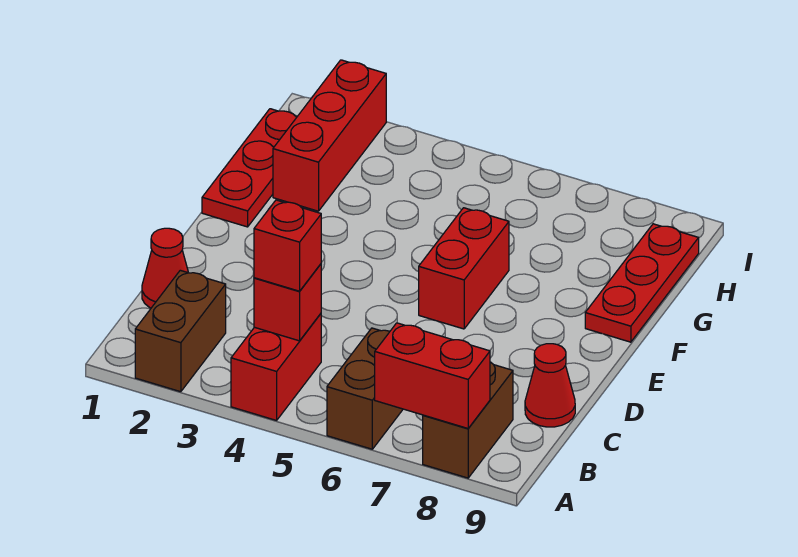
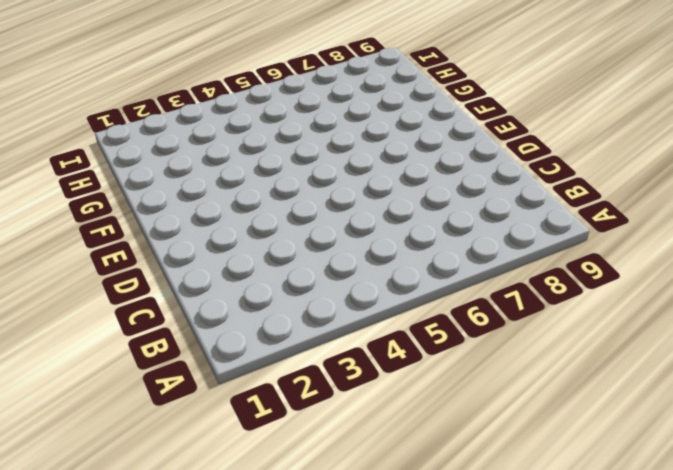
none -> brown brick A2:B2 level 1
none -> red brick A4:B4 level 1
none -> brown brick A6:B6 level 1

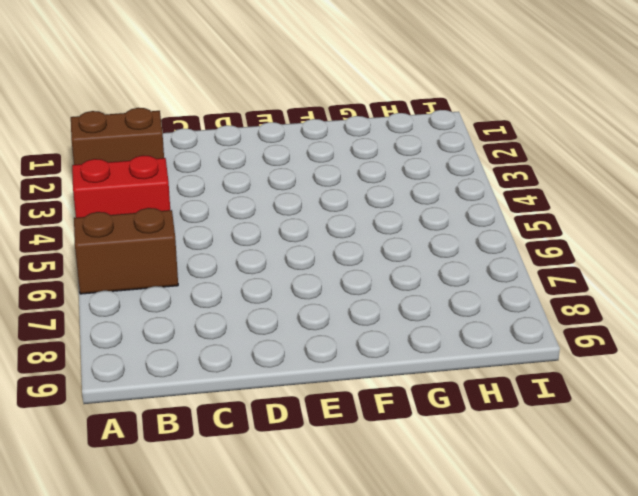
none -> brown brick A8:B8 level 1
none -> red cone C1 level 1
none -> red cone C9 level 1

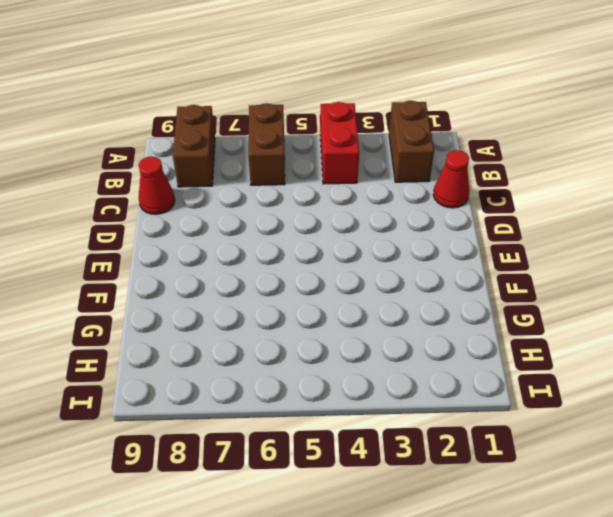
none -> red brick E6:F6 level 1
none -> red plate F1:H1 level 1
none -> red plate F9:H9 level 1

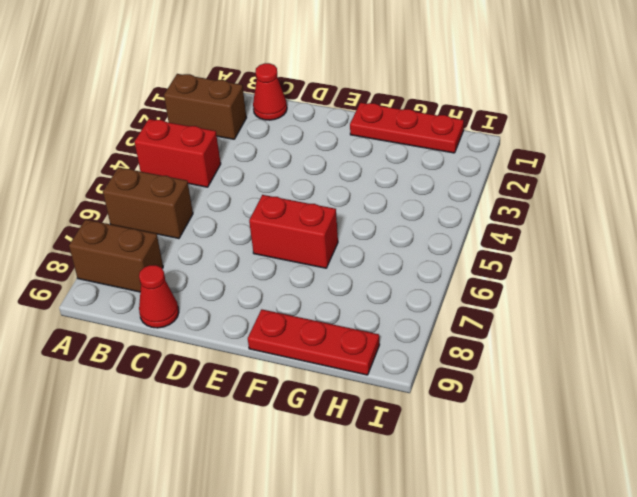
none -> red brick G2:I2 level 1
none -> red brick A7:A8 level 2
none -> red brick B4 level 2

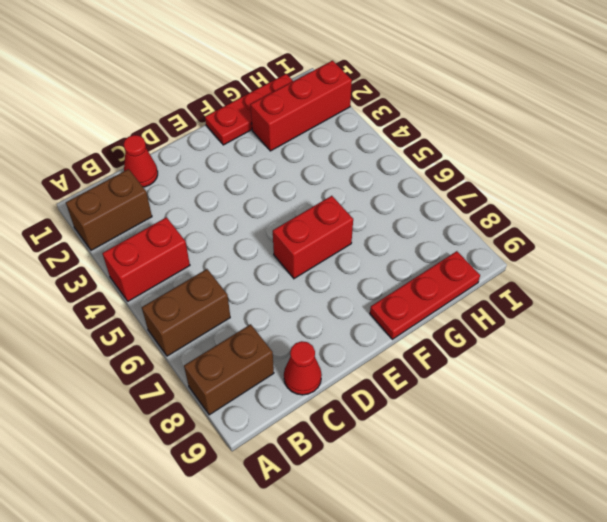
none -> red brick A7:A8 level 2
none -> red brick B4 level 2
none -> red brick B4 level 3

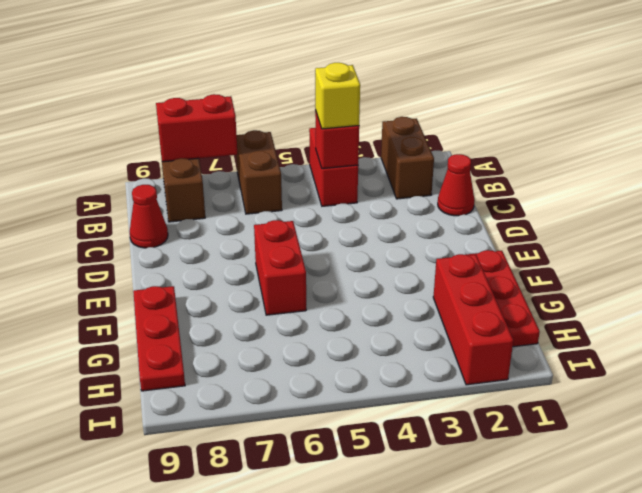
yellow brick B4 level 3 -> red brick B4 level 3

